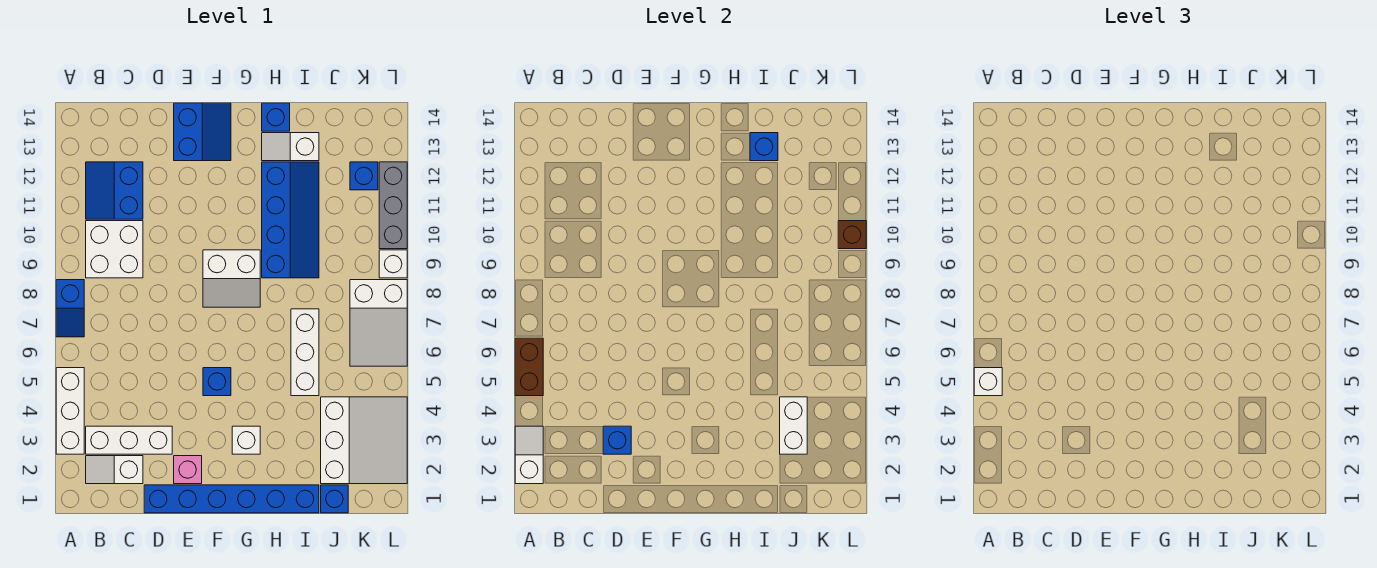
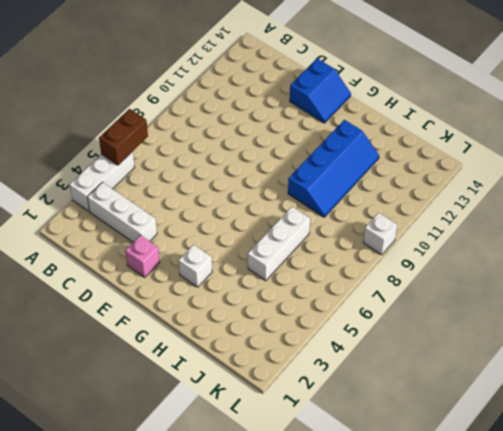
none -> blue slope A7:A8 level 1 top 8
none -> white slope B2:C2 level 1 top C
none -> white brick B9:C10 level 1

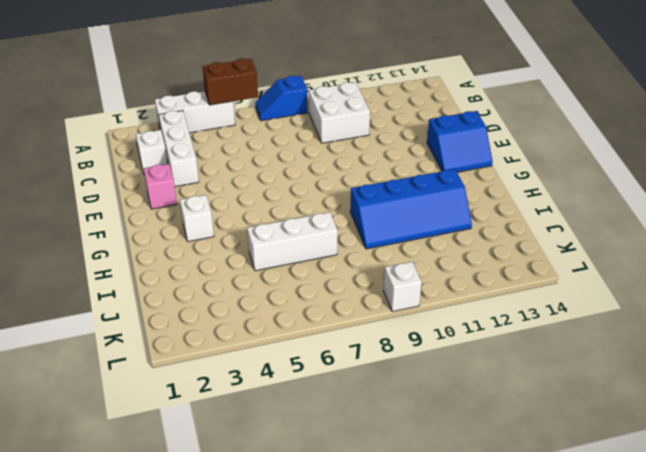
none -> blue slope B11:C12 level 1 top C
none -> blue brick D1:I1 level 1
none -> blue brick F5 level 1

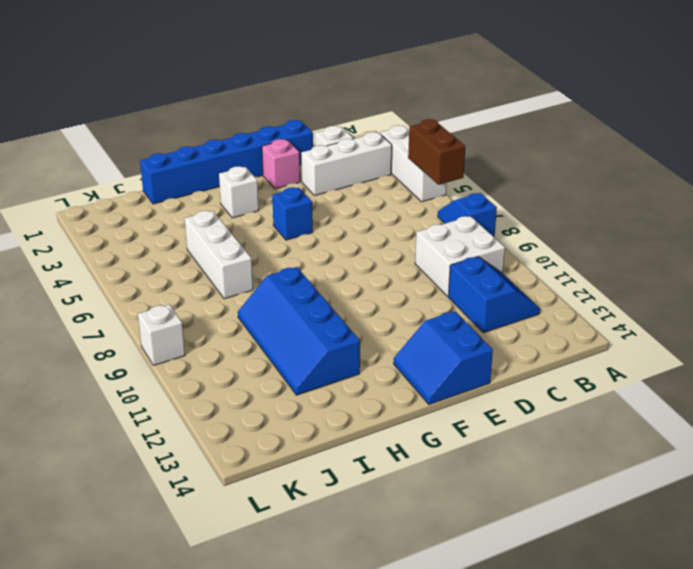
none -> white slope F8:G9 level 1 top 9
none -> white slope H13:I13 level 1 top I
none -> blue brick H14 level 1

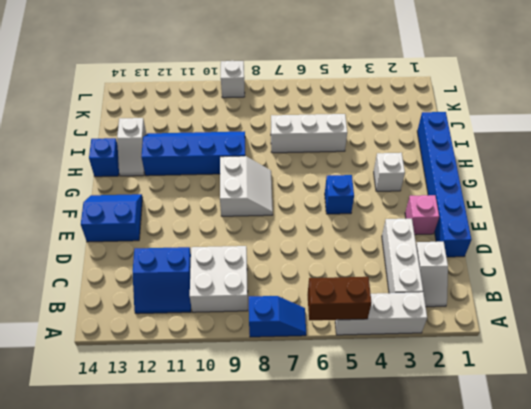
none -> blue brick J1 level 1
none -> white slope J2:L4 level 1 top J
none -> white slope K6:L8 level 1 top 8

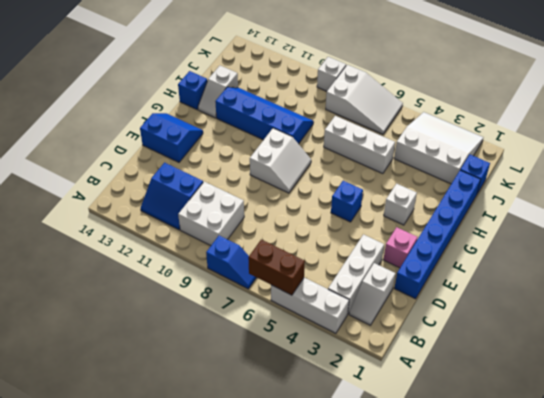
none -> blue brick K12 level 1
none -> grey brick L10:L12 level 1
none -> white slope A2:A3 level 2 top 2

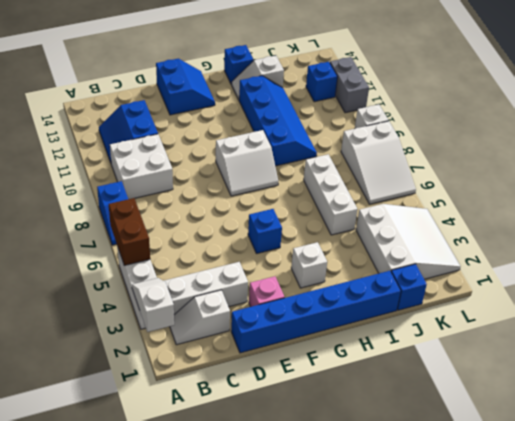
grey brick L11:L12 level 1 -> grey brick L10:L12 level 1
none -> blue brick D3 level 2
none -> blue brick I13 level 2
none -> white brick J3:J4 level 2

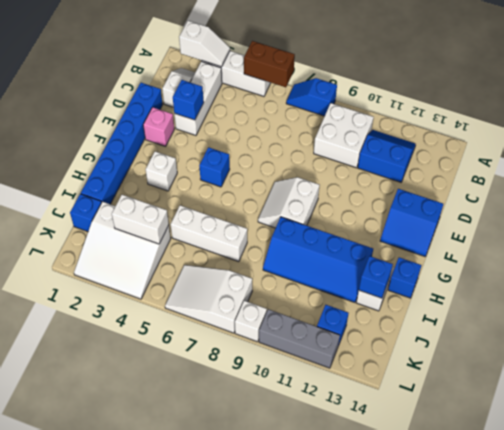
none -> brown brick L10 level 2
none -> white brick A5 level 3

